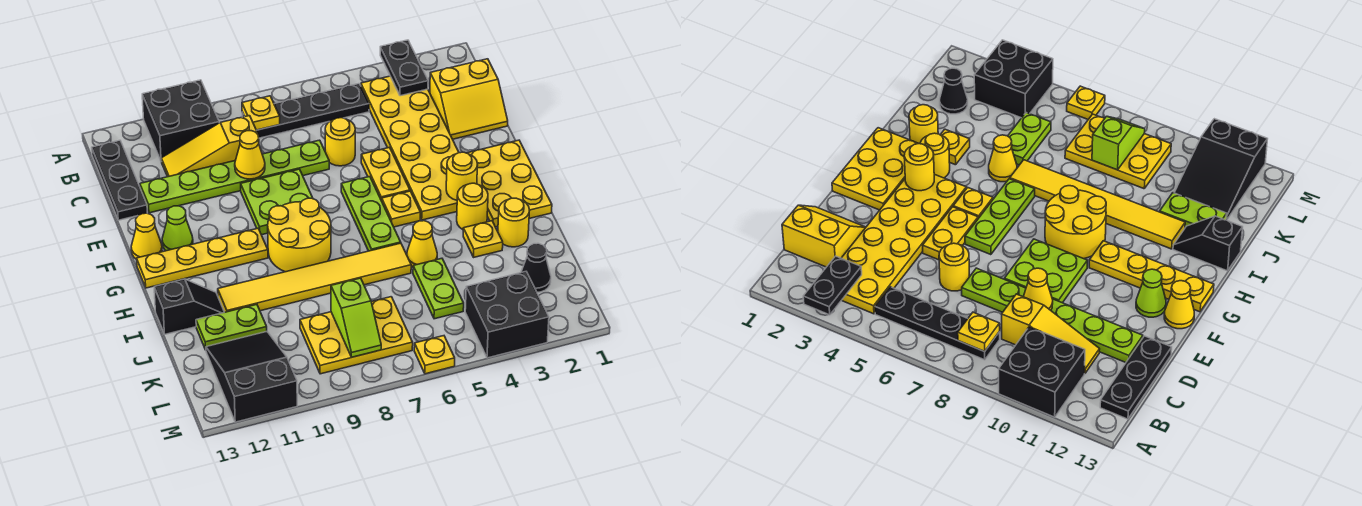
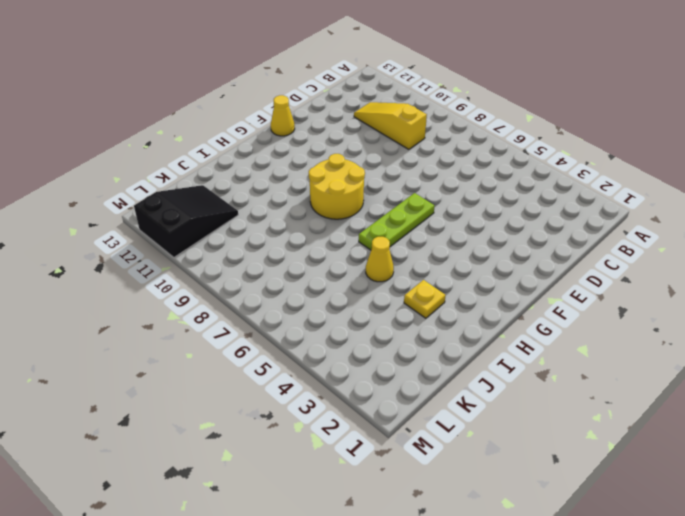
none -> black brick A10:B11 level 1
none -> yellow plate B3:G4 level 1
none -> black plate B5:B8 level 1
none -> black plate B13:D13 level 1

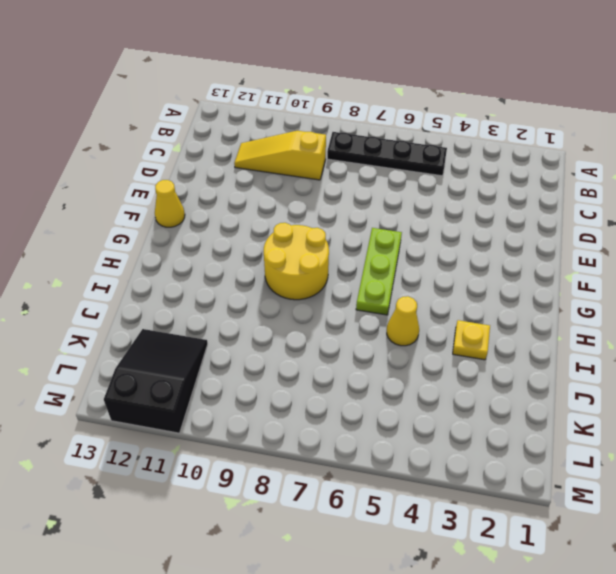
none -> black brick A10:B11 level 1
none -> yellow plate B3:G4 level 1
none -> black plate B13:D13 level 1
none -> yellow slope C1:D2 level 1 top C

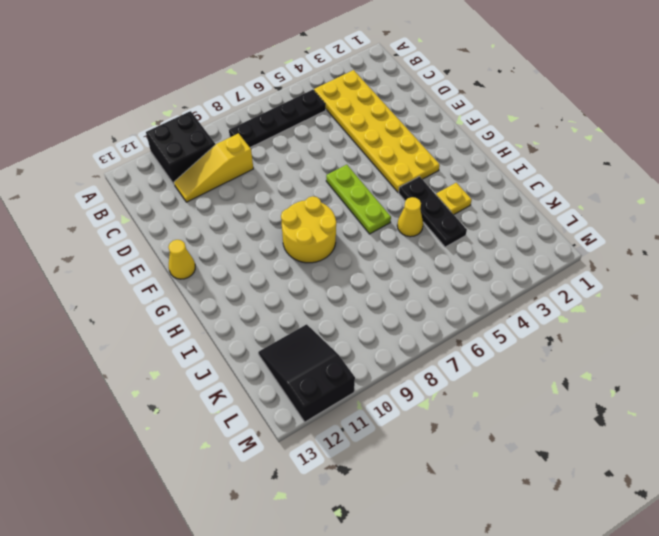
black plate H4:J4 level 1 -> black plate B13:D13 level 1
none -> yellow slope C1:D2 level 1 top C
none -> yellow round brick D6 level 1
none -> lime plate D7:D12 level 1
none -> yellow plate E5:F5 level 1

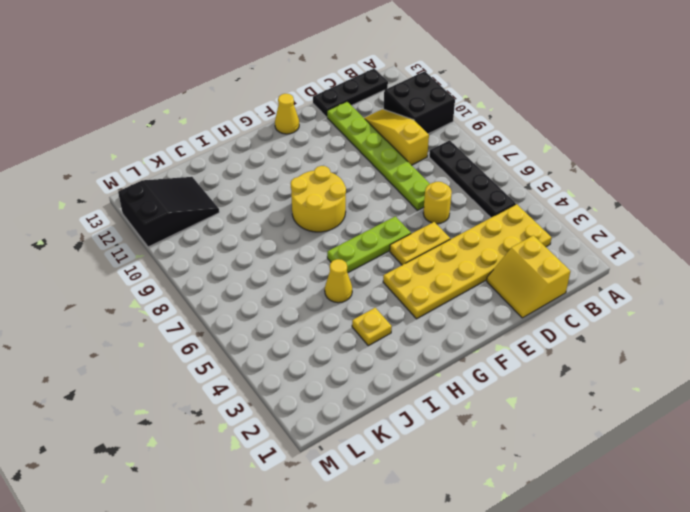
none -> lime plate E8:F9 level 1
none -> yellow plate F1:H2 level 1
none -> lime cone F12 level 1
none -> yellow plate G5 level 1

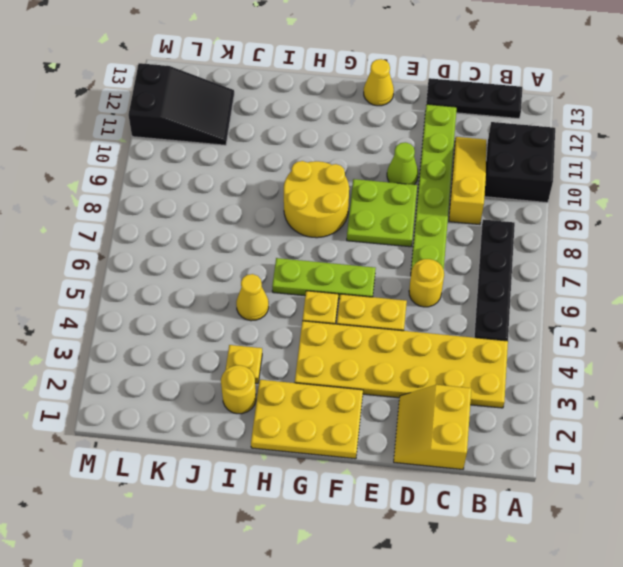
lime cone E10 level 1 -> lime cone F12 level 1
none -> yellow plate G10:G13 level 1
none -> yellow round brick H3 level 1
none -> yellow tile I6:I11 level 1
none -> black slope I12:I13 level 1 top 13

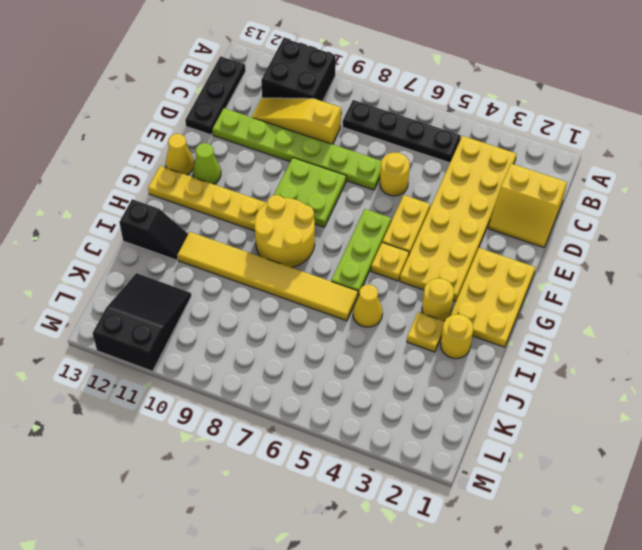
none -> lime plate J5:K5 level 1
none -> lime plate J11:J12 level 1
none -> black cone K2 level 1
none -> yellow plate K7:L9 level 1

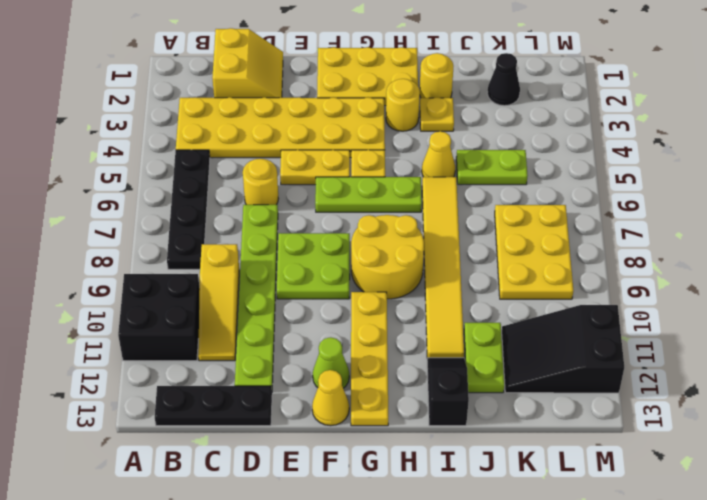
none -> black brick L3:M4 level 1
none -> yellow plate M6 level 1
none -> black plate A3:B3 level 2
none -> yellow plate B8 level 2

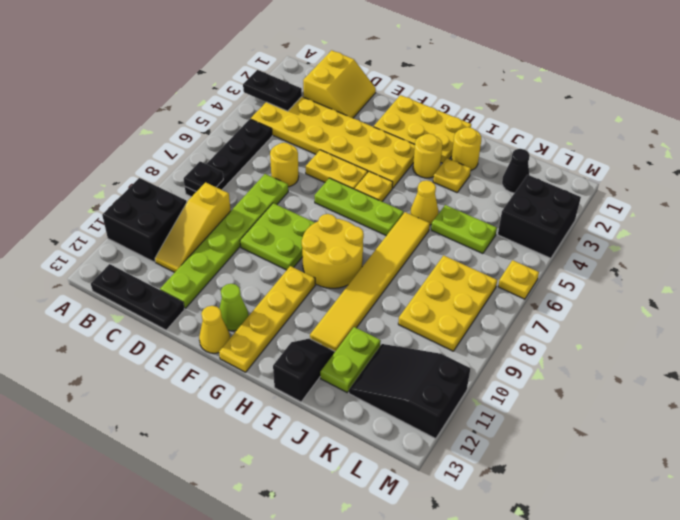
black plate B8 level 2 -> yellow plate B8 level 2
none -> yellow cone D9 level 2
none -> yellow round brick G3 level 2
none -> lime slope K8:L8 level 2 top K

